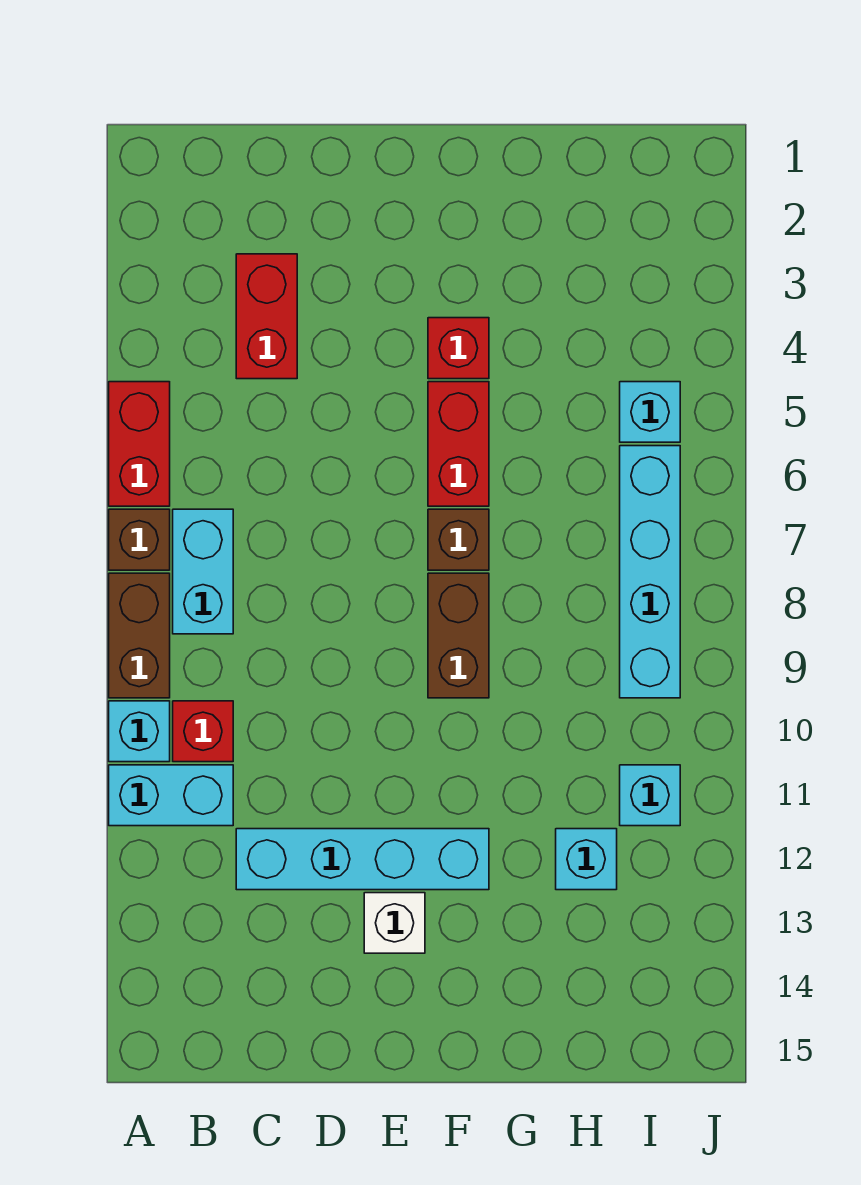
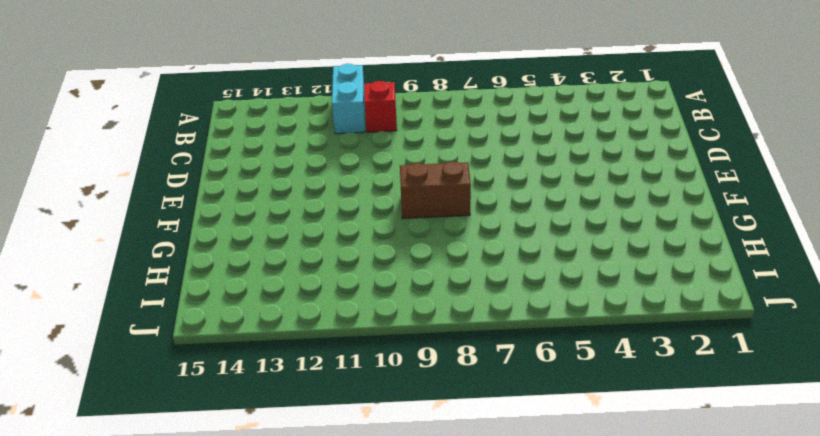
none -> red brick A5:A6 level 1
none -> brown brick A7 level 1
none -> brown brick A8:A9 level 1

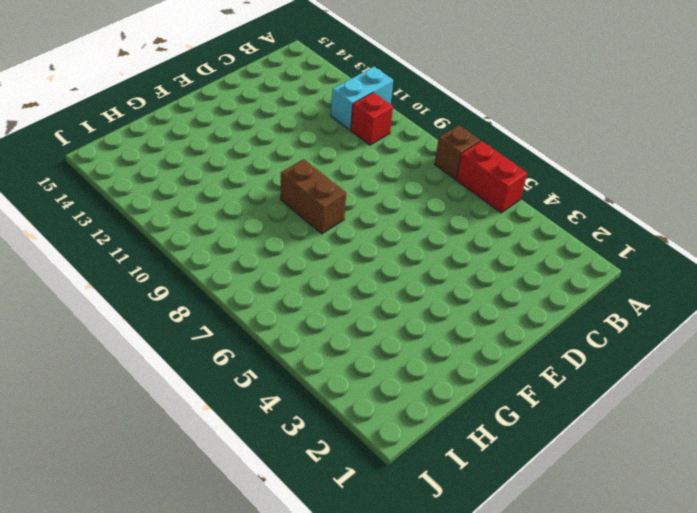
none -> brown brick A8:A9 level 1
none -> cyan brick A10 level 1
none -> cyan brick B7:B8 level 1

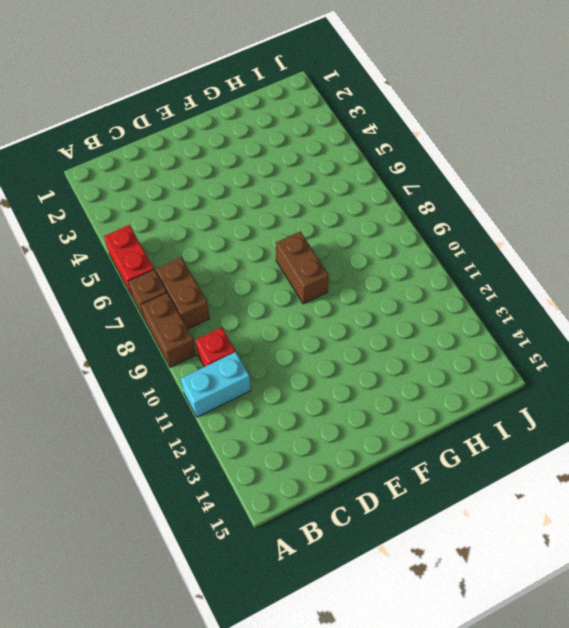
brown brick B7:B8 level 1 -> cyan brick B7:B8 level 1
none -> cyan brick A10 level 1
none -> red brick C3:C4 level 1
none -> cyan brick C12:F12 level 1

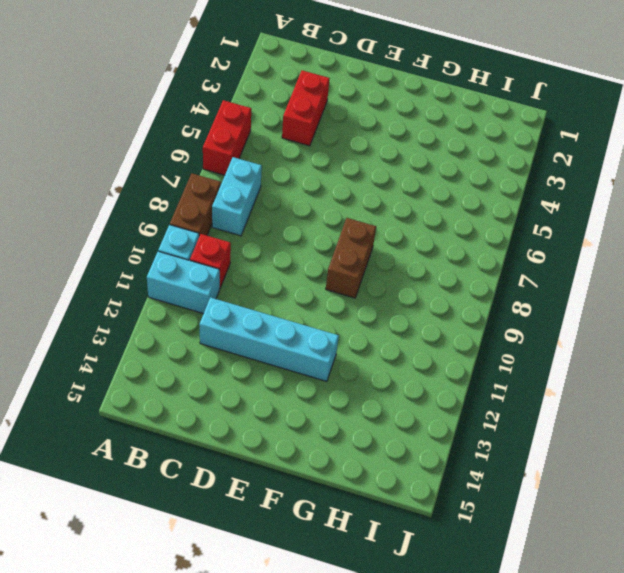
none -> brown brick A7 level 1
none -> white brick E13 level 1
none -> red brick F4 level 1

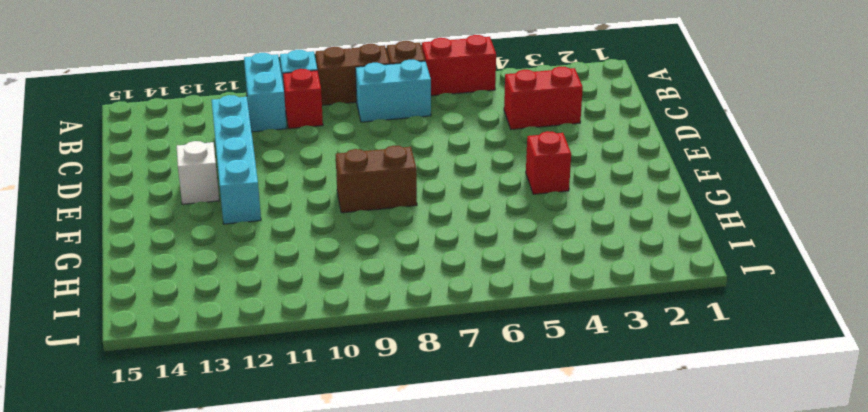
none -> red brick F5:F6 level 1
none -> brown brick F7 level 1
none -> cyan brick H12 level 1

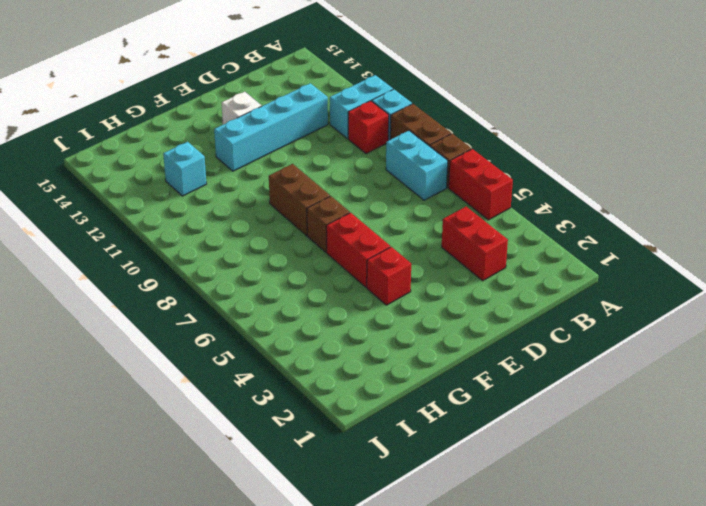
none -> cyan brick I5 level 1
none -> cyan brick I6:I9 level 1
none -> cyan brick I11 level 1

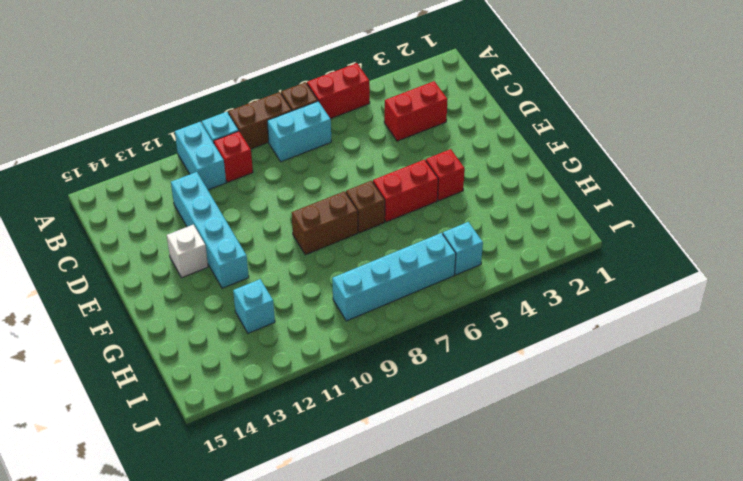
none -> cyan brick I11 level 1

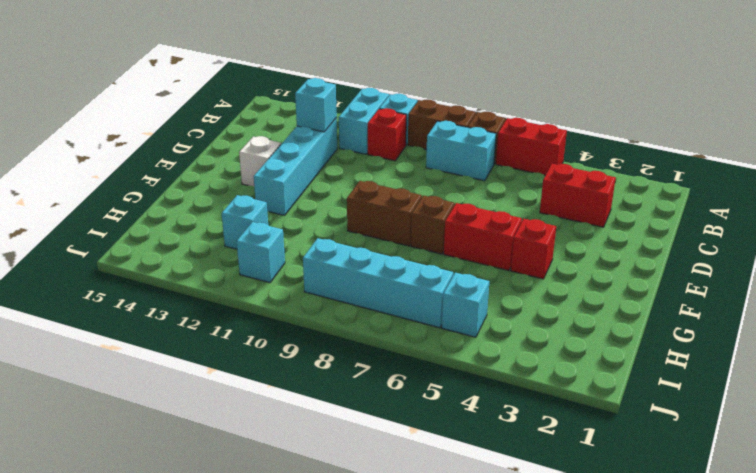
cyan brick C12 level 2 -> none

